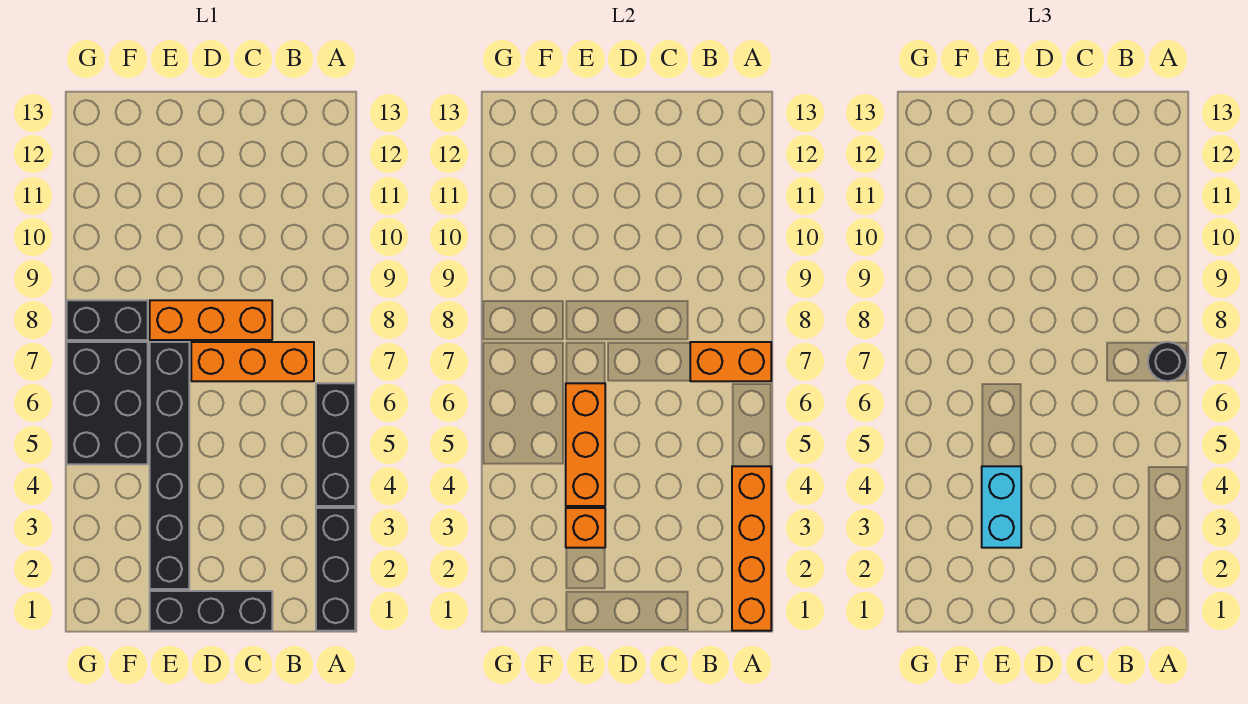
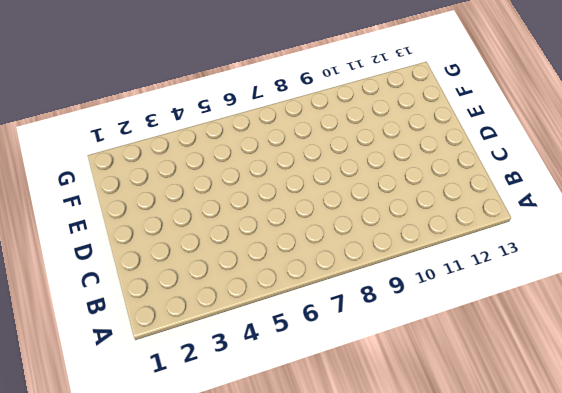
none -> black brick A1:A3 level 1
none -> black brick A4:A6 level 1
none -> orange brick B7:D7 level 1

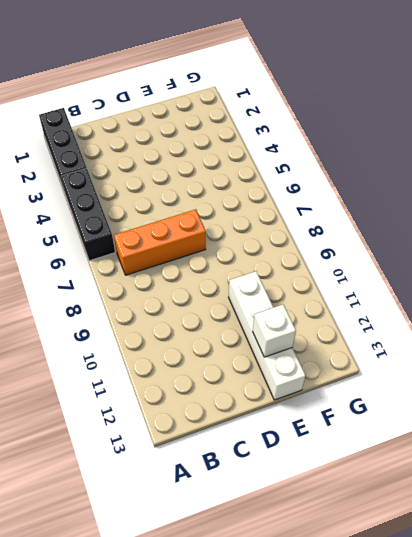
white brick E10:E13 level 1 -> none
white brick E12 level 2 -> none
none -> black brick C1:E1 level 1
none -> orange brick C8:E8 level 1
none -> black brick E2:E7 level 1

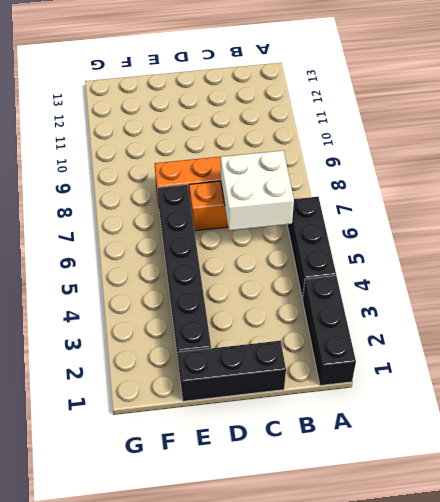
white brick B6:C7 level 2 -> orange brick A7:B7 level 2
none -> black brick F5:G7 level 1
none -> black brick F8:G8 level 1
none -> orange brick A1:A4 level 2

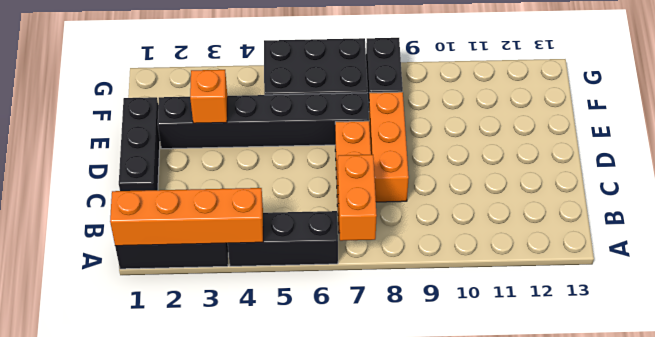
none -> orange brick E4:E6 level 2
none -> black round brick A7 level 3
none -> cyan brick E3:E4 level 3

